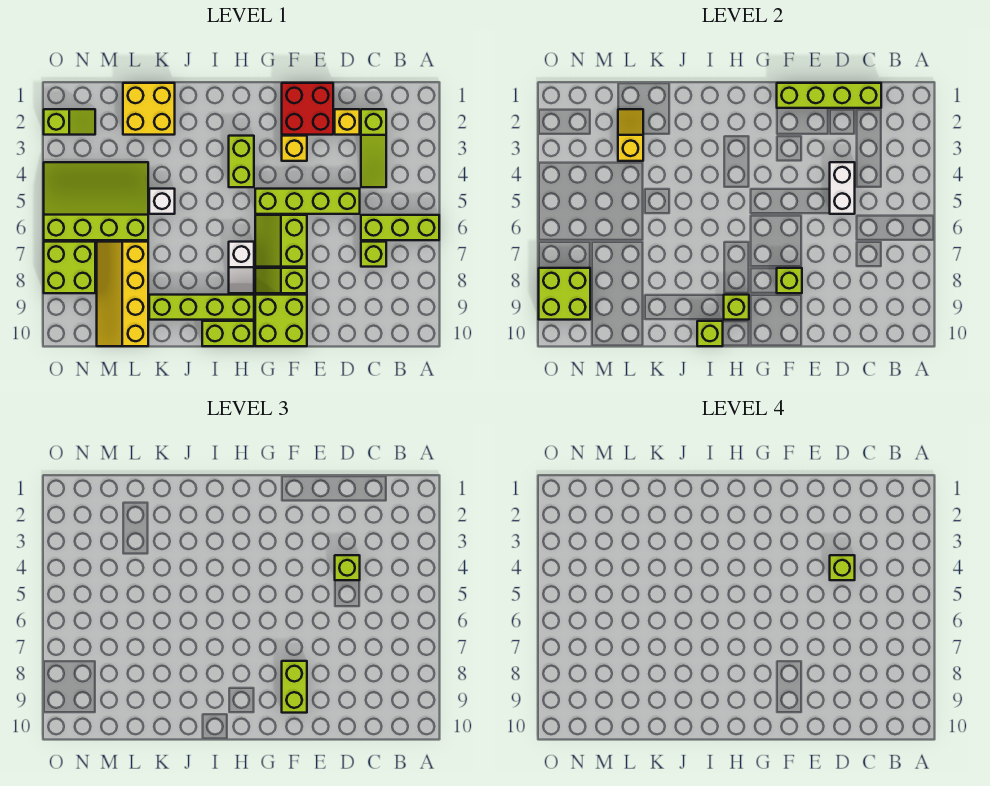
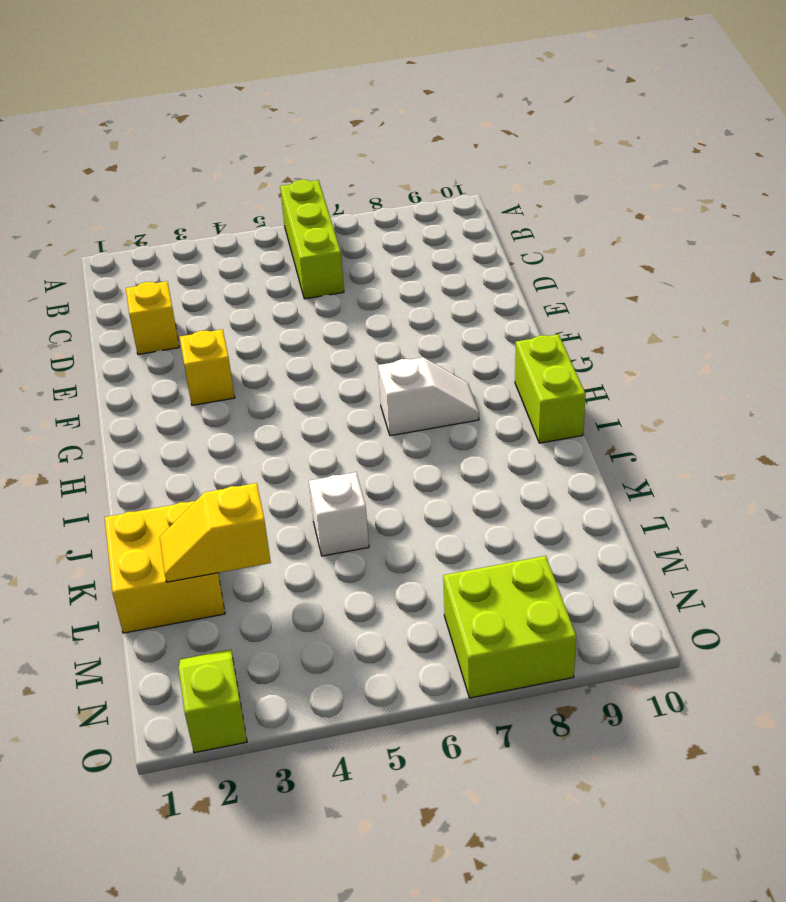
none -> lime slope C2:C4 level 1 top 2
none -> lime brick C7 level 1
none -> lime brick D5:G5 level 1
none -> red brick E1:F2 level 1

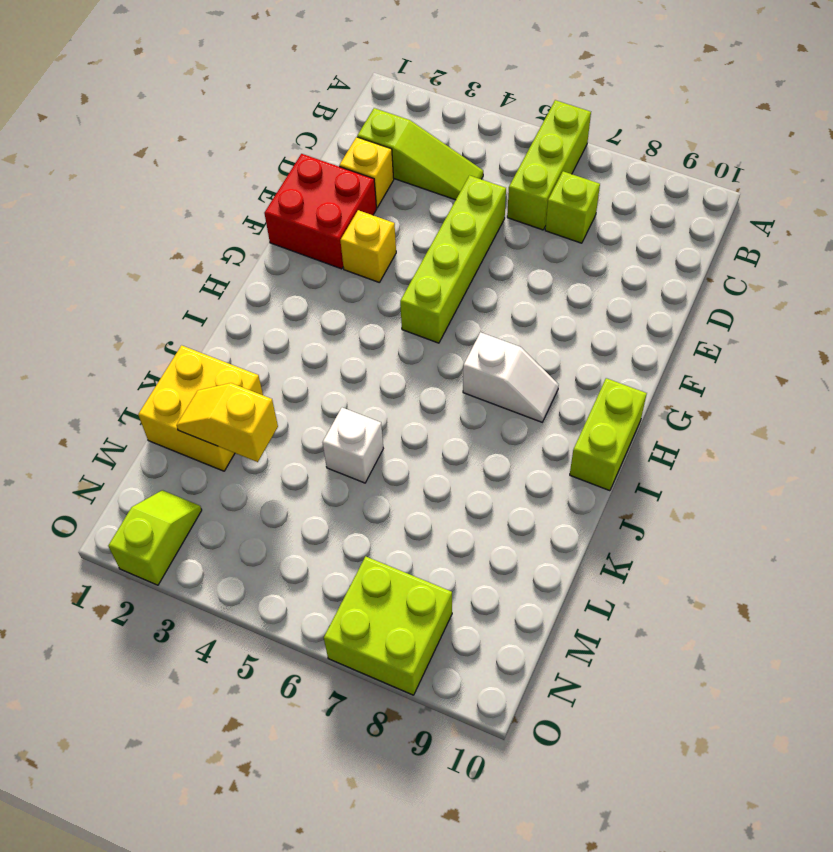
none -> lime slope F6:G7 level 1 top F
none -> lime slope F8:G8 level 1 top F
none -> lime brick F9:G10 level 1
none -> lime brick H3:H4 level 1

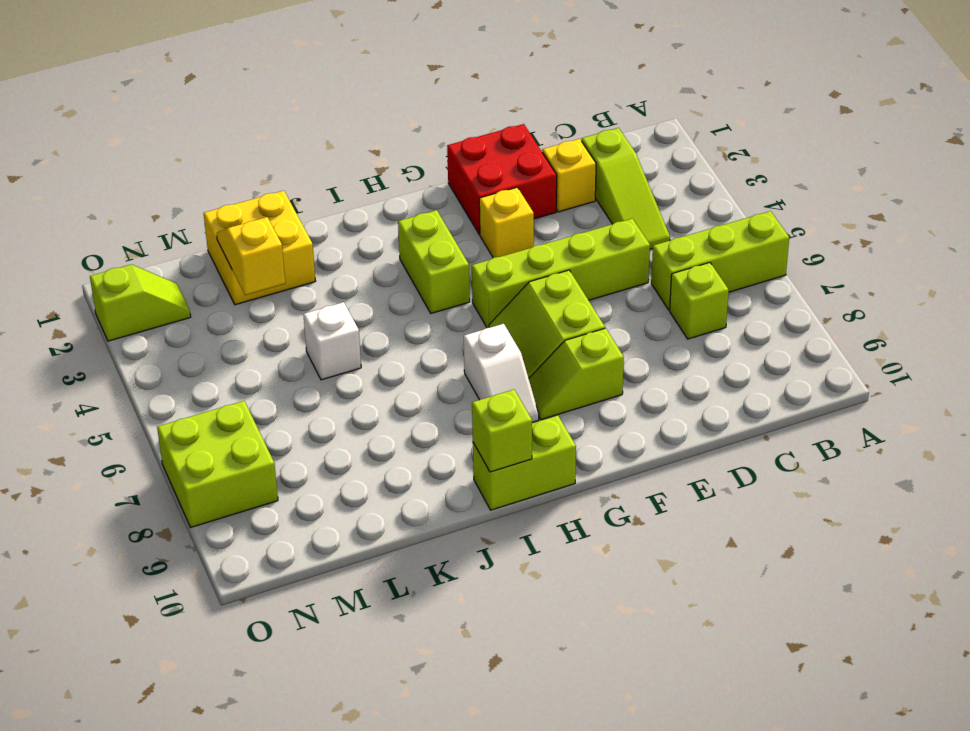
none -> lime brick F9:G10 level 1
none -> lime brick H9:K9 level 1
none -> lime slope L4:O6 level 1 top 6
none -> yellow slope L7:M10 level 1 top L

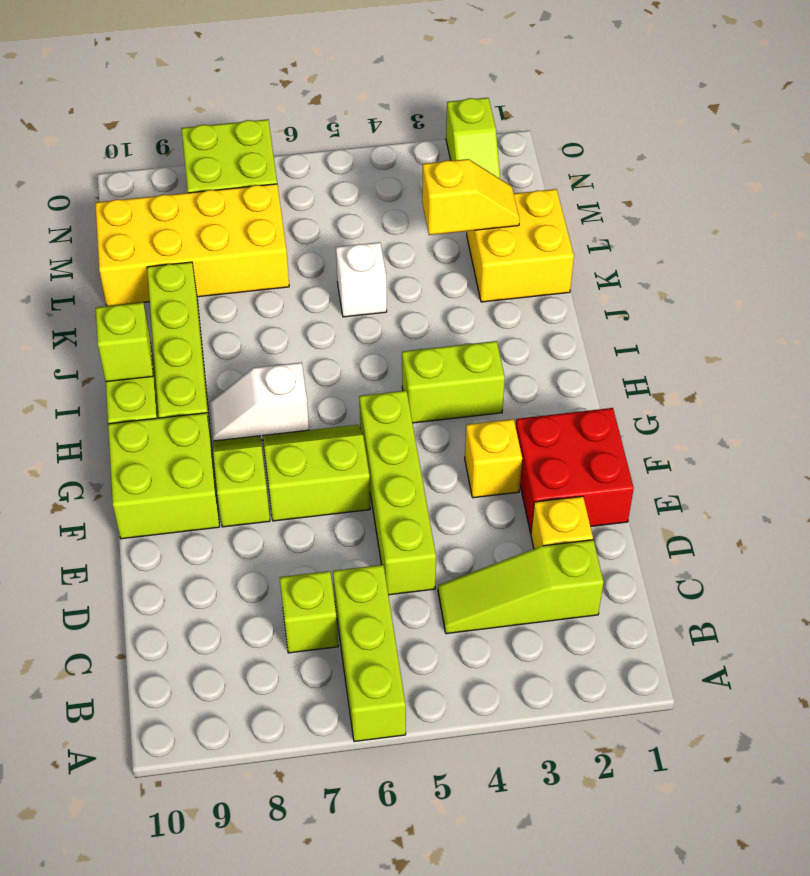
yellow brick L7:M10 level 1 -> yellow slope L7:M10 level 1 top L
none -> lime slope L4:O6 level 1 top 6
none -> lime brick C1:F1 level 2
none -> white brick D4:D5 level 2
none -> lime brick F8 level 2

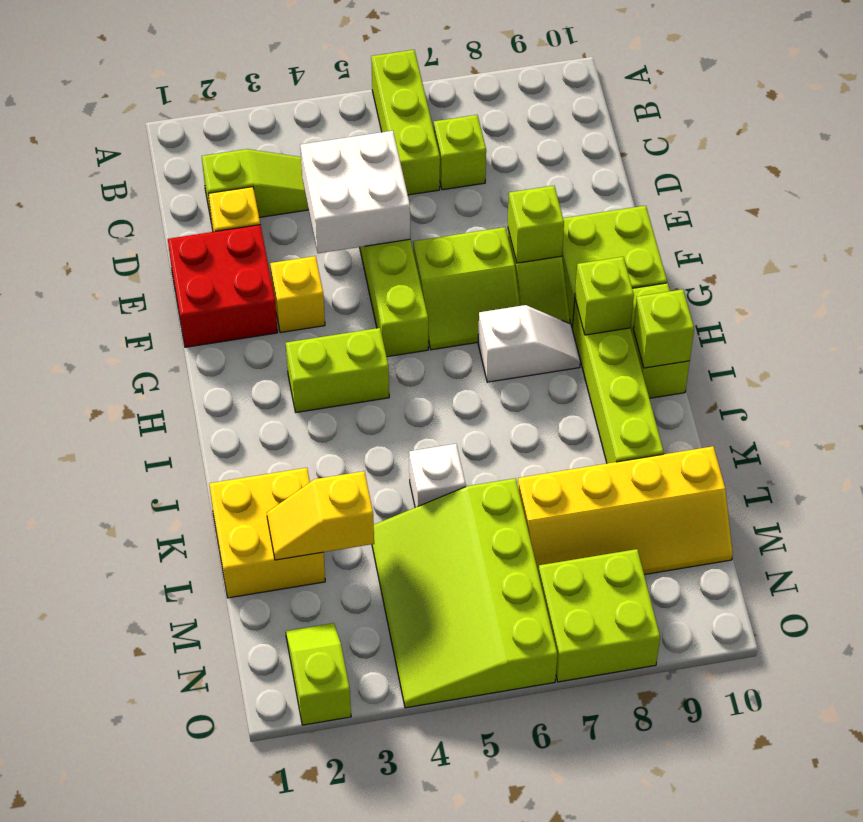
white brick D4:E5 level 2 -> white brick D4:D5 level 2
none -> lime brick C1:F1 level 2
none -> lime brick N8:O9 level 2
none -> lime brick D4 level 3
none -> lime brick F8:F9 level 3

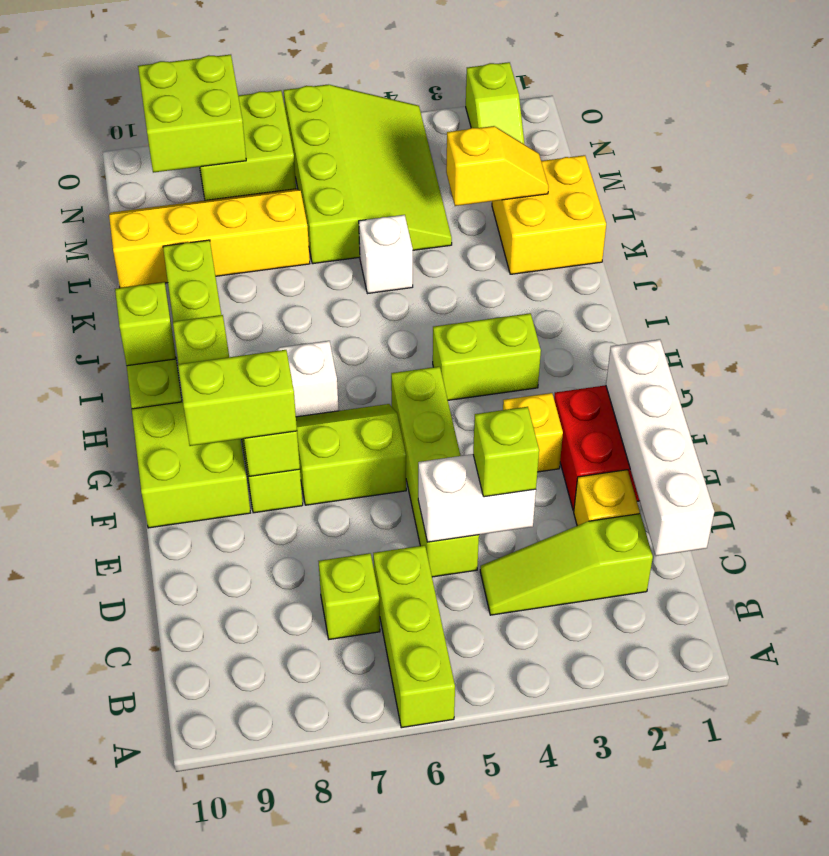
white brick C1:F1 level 2 -> lime brick C1:F1 level 2
none -> lime brick D4 level 4

